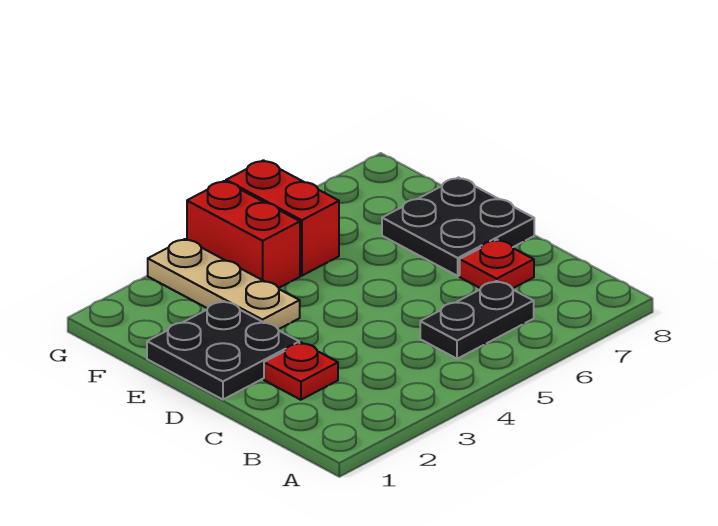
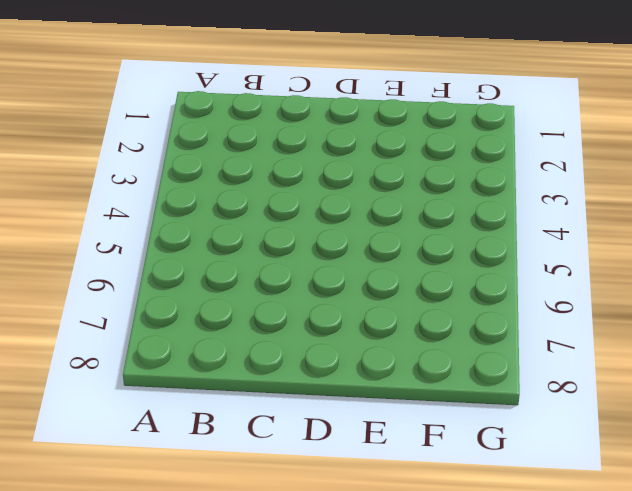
none -> black plate B5:B6 level 1
none -> red plate C2 level 1

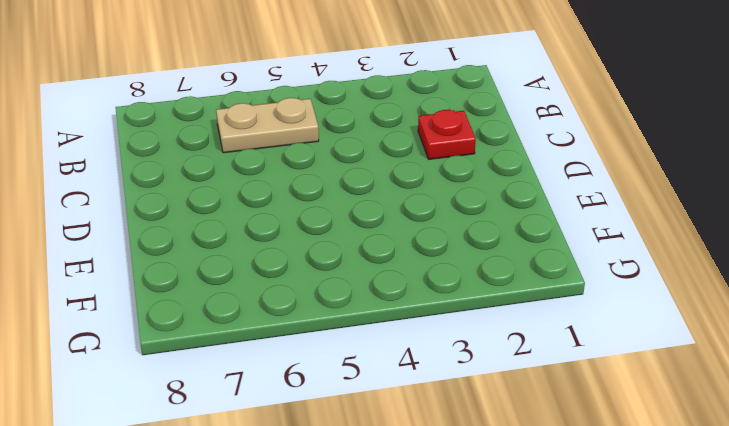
tan plate B5:B6 level 1 -> black plate B5:B6 level 1
none -> red plate C7 level 1
none -> black plate D1:E2 level 1

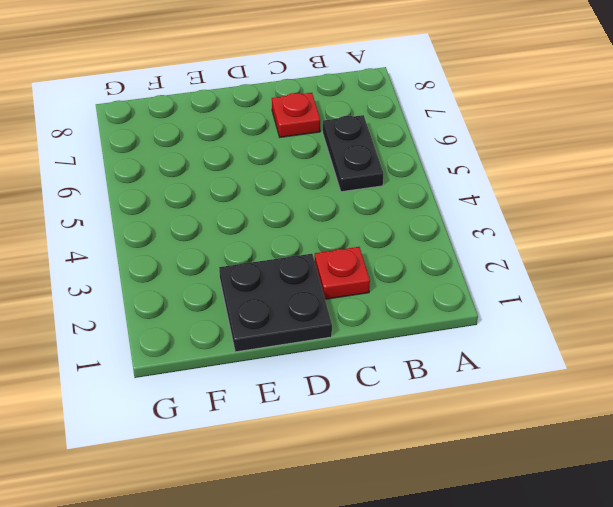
none -> black plate D7:E8 level 1
none -> tan plate E3:G3 level 1

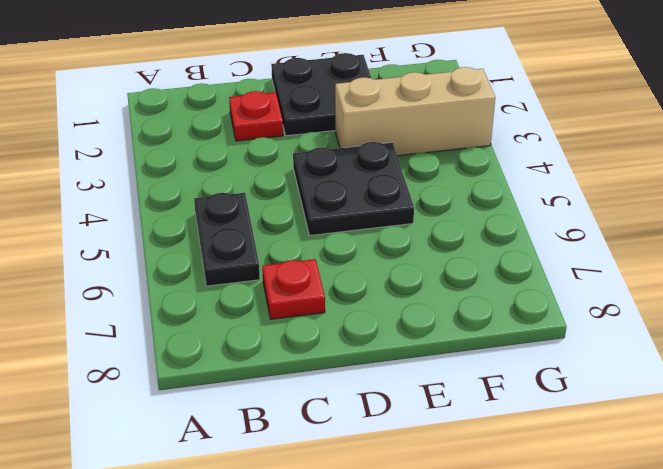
black plate D4:E5 level 1 -> black plate D7:E8 level 1
tan brick E3:G3 level 1 -> tan plate E3:G3 level 1
none -> red brick F4:G4 level 1
none -> red brick F5:G5 level 1

